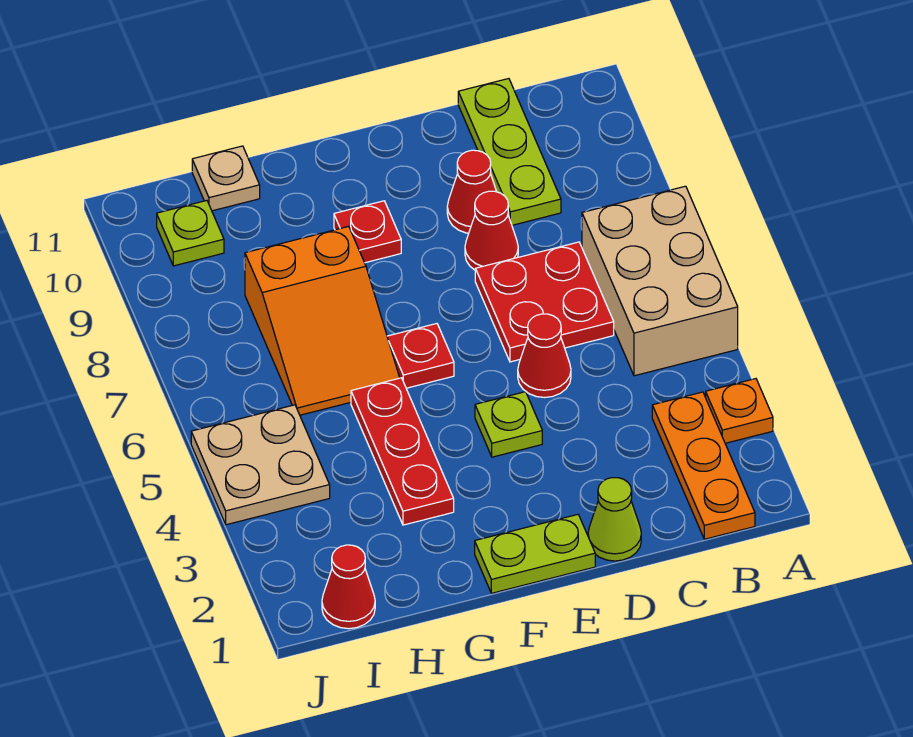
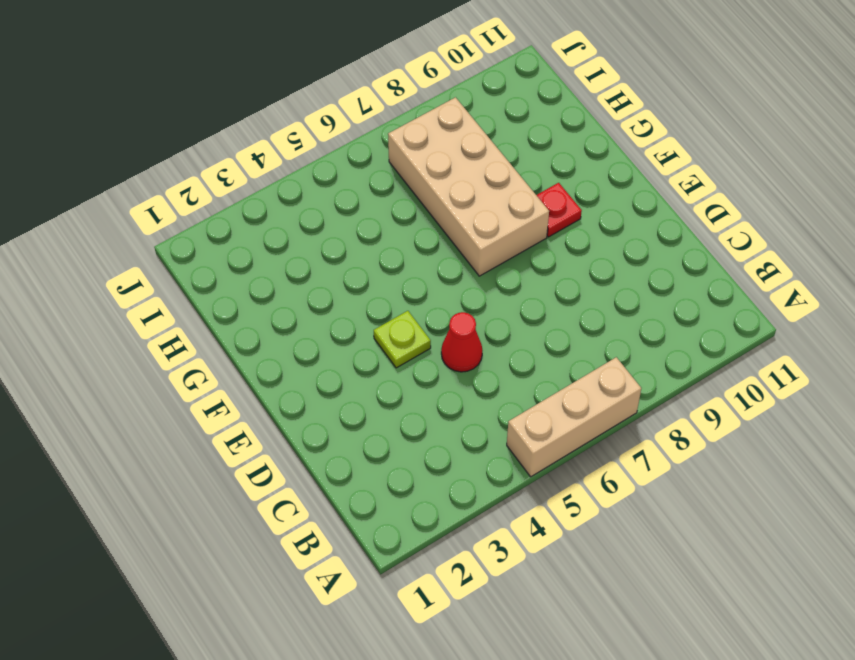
tan brick A5:A7 level 1 -> tan brick A5:B7 level 1
tan brick F7:I8 level 1 -> orange slope G6:H8 level 1 top 8
none -> orange plate A3 level 1
none -> orange plate B1:B3 level 1
none -> red plate C6:D7 level 1

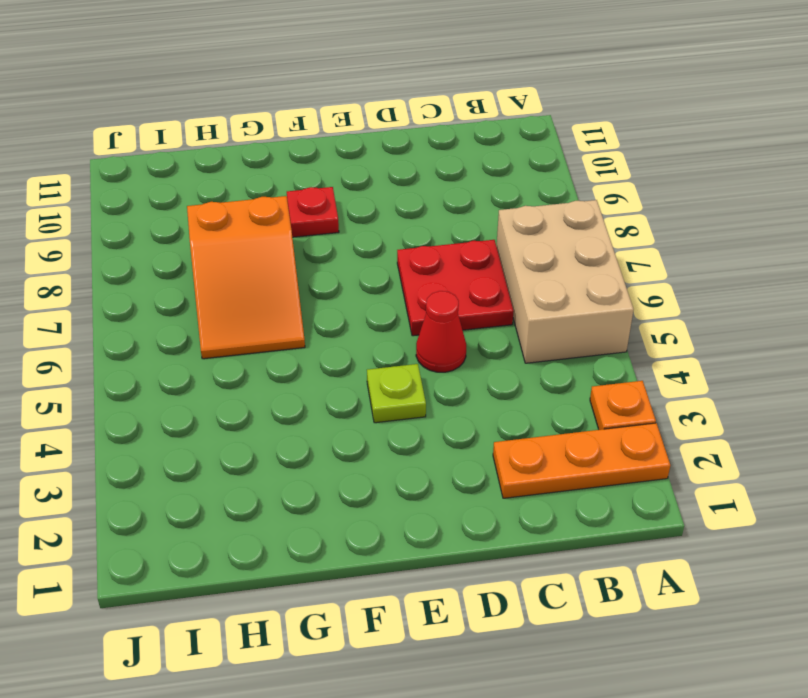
orange plate A2:C2 level 1 -> orange plate B1:B3 level 1
none -> lime plate C9:C11 level 1
none -> lime cone D1 level 1
none -> red cone D8 level 1

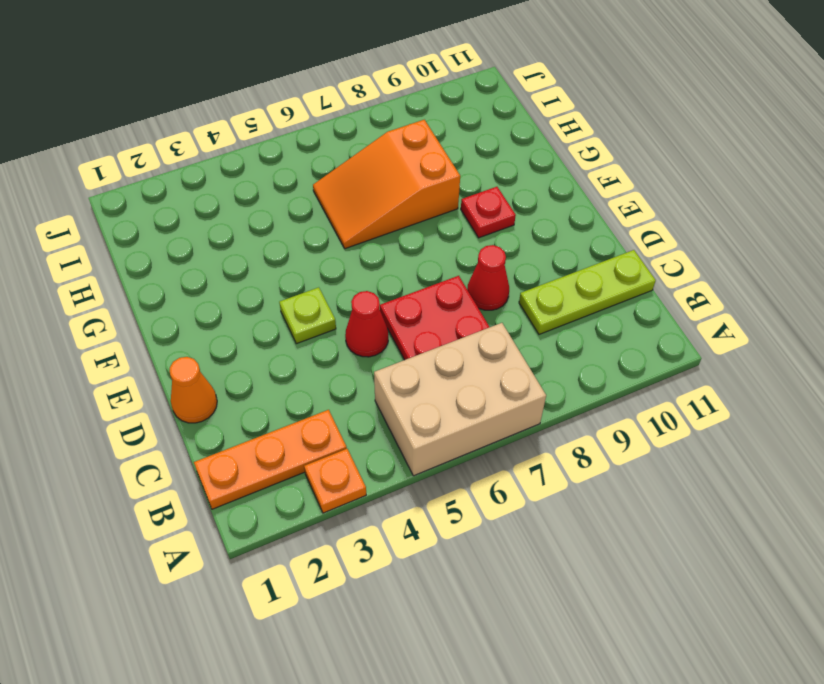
orange cone D1 level 1 -> lime cone D1 level 1
none -> red cone D9 level 1
none -> lime plate E1:F1 level 1
none -> red plate F6 level 1

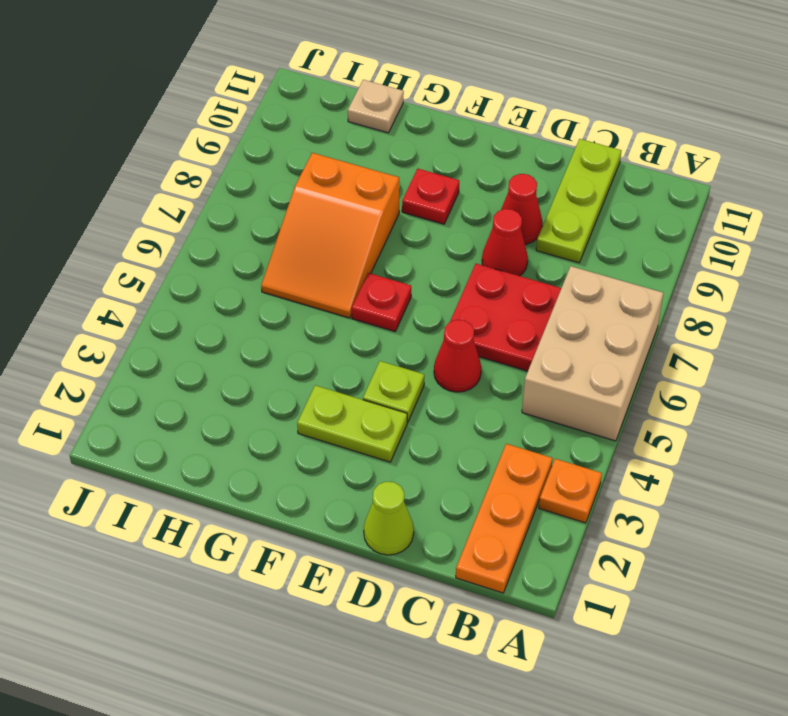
lime plate E3:F3 level 1 -> lime plate E1:F1 level 1
none -> red plate G3:G5 level 1
none -> red cone I1 level 1
none -> tan plate I4:J5 level 1

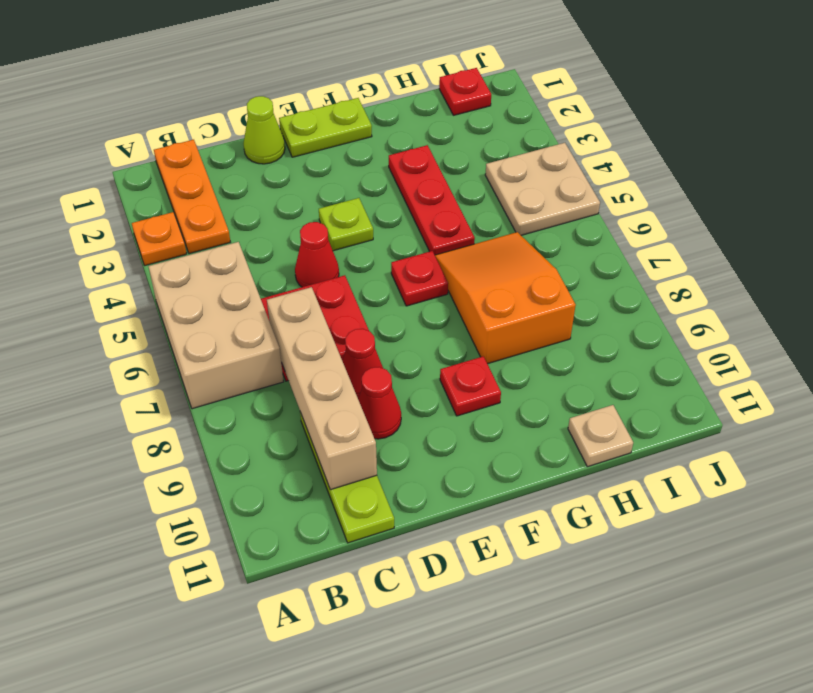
tan brick C7:C10 level 2 -> none
red plate I1 level 1 -> red cone I1 level 1
none -> lime plate I10 level 1

